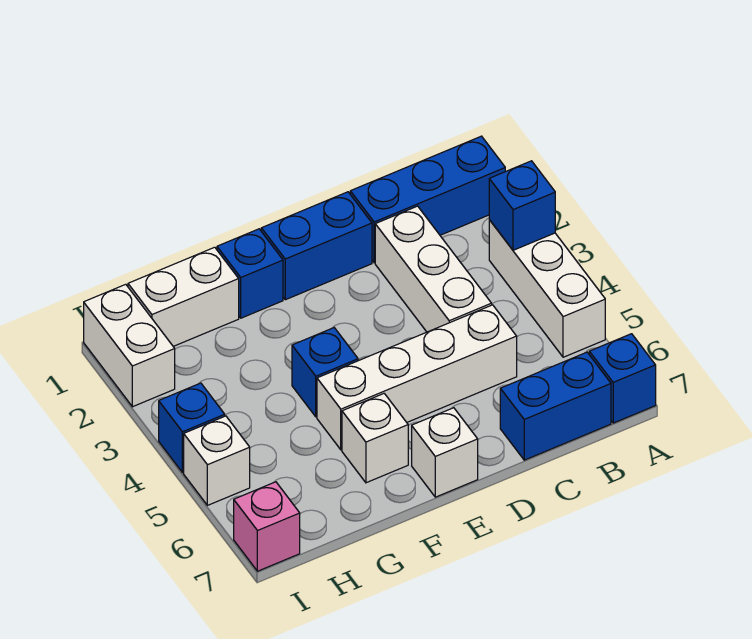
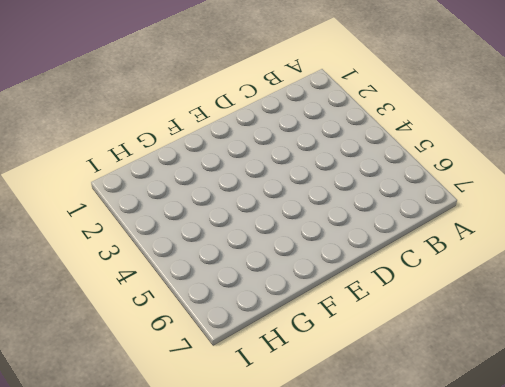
none -> blue brick A1:C1 level 1
none -> white brick A3:A5 level 1
none -> blue brick A7 level 1

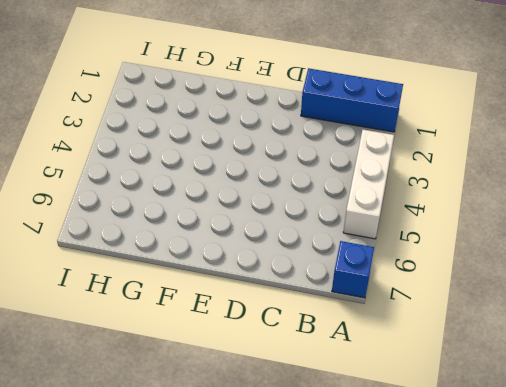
none -> blue brick B7:C7 level 1
none -> white brick C2:C4 level 1
none -> white brick C5:F5 level 1

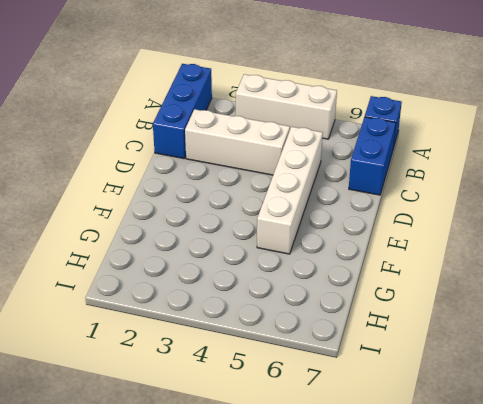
none -> blue brick D1:E1 level 1
none -> white brick E7 level 1
none -> blue brick F1 level 1

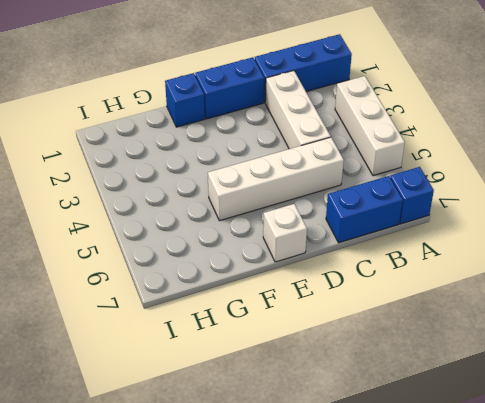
none -> blue brick F4 level 1
none -> white brick F6 level 1
none -> white brick G1:H1 level 1

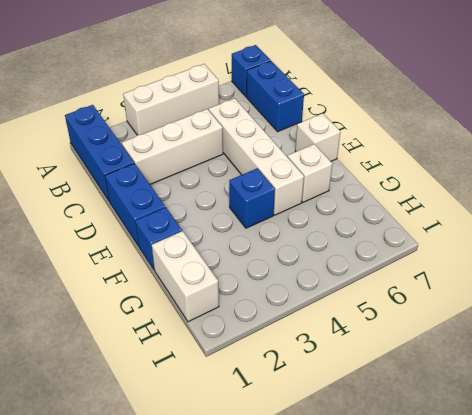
none -> white brick I1:I2 level 1
none -> blue brick I4 level 1
none -> white brick I5 level 1

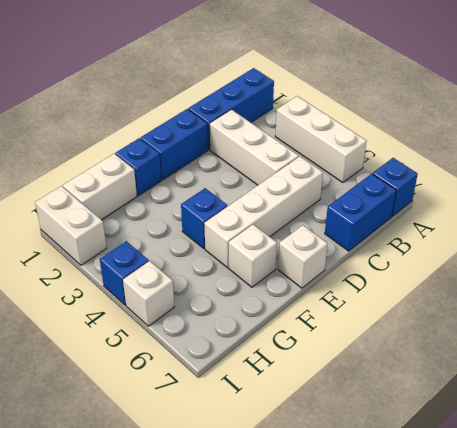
none -> pink brick I7 level 1
none -> blue brick A3 level 2

